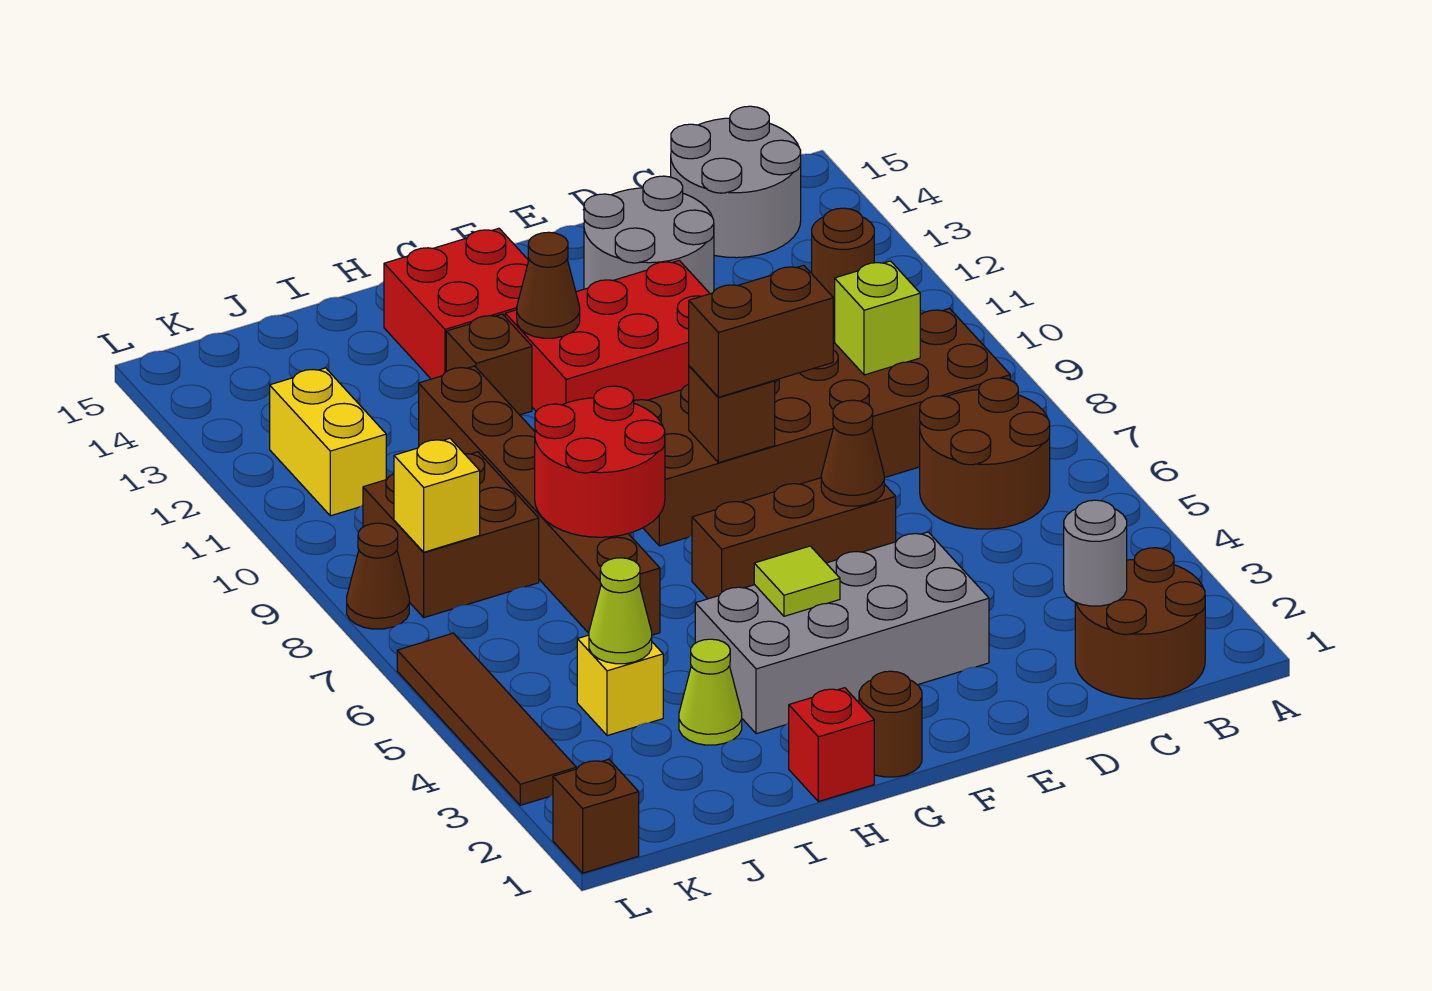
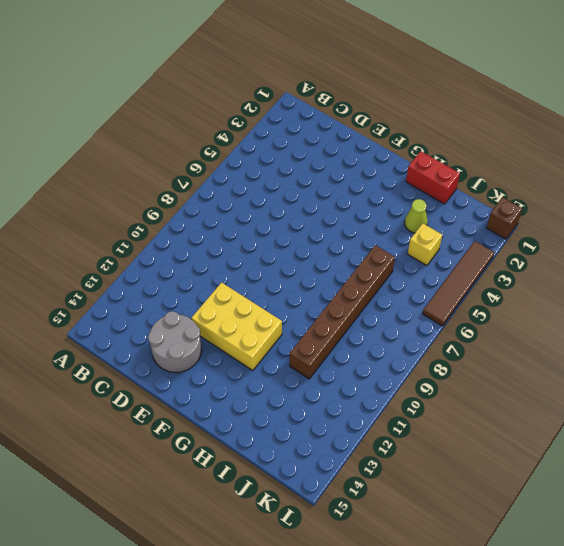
yellow brick E11:G12 level 1 -> red brick E11:G12 level 1
red brick H1:I1 level 1 -> red brick H1 level 1
none -> brown round brick B1:C2 level 1
none -> brown round brick B6:C7 level 1
none -> brown brick B8:G9 level 1
none -> brown round brick B12 level 1

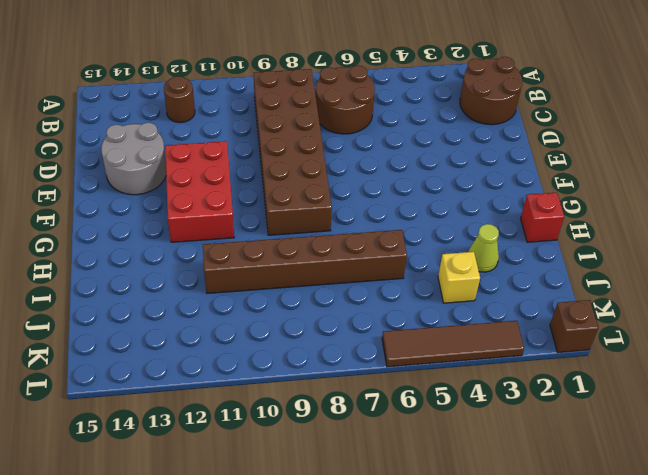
none -> grey round brick B14:C15 level 1
none -> grey brick E3:H4 level 1
none -> brown brick E6:G6 level 1
none -> brown round brick G1 level 1

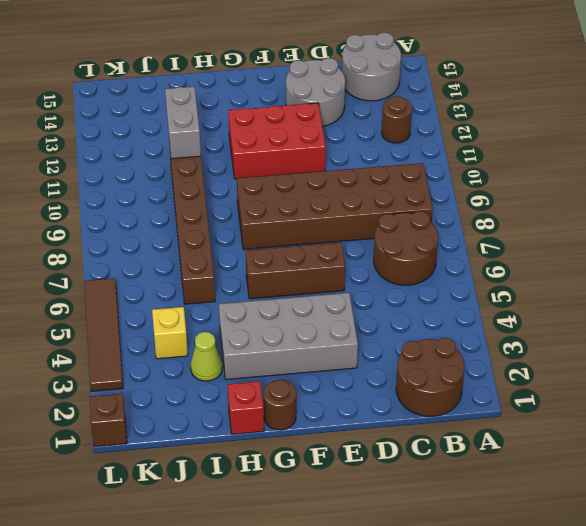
grey brick I11:I12 level 2 -> none
none -> red brick G13:H14 level 1
none -> brown brick H12 level 1
none -> brown brick J8:K9 level 1
none -> yellow brick K11:K12 level 1

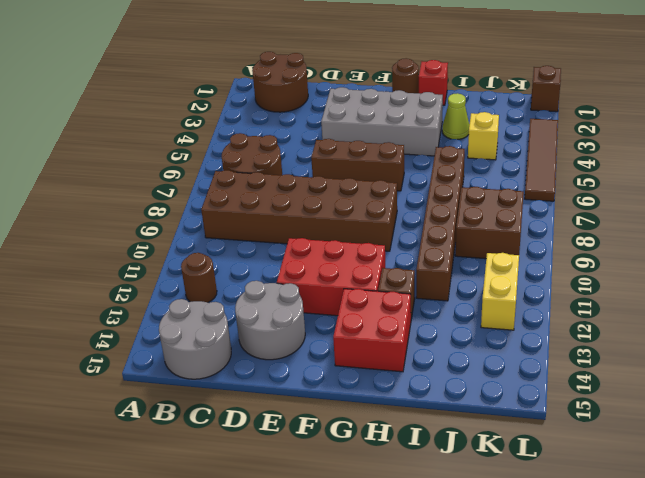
none -> brown cone L8 level 1
none -> grey round brick C2 level 2
none -> lime brick C9 level 2
none -> brown cone E6 level 2

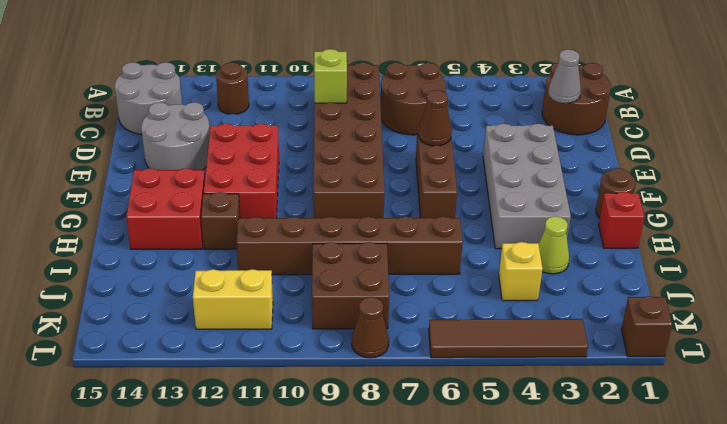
grey cone C2 level 2 -> grey round brick C2 level 2
none -> brown brick F8 level 2
none -> lime tile G4 level 2
none -> brown cone G12 level 2
none -> red round brick H7:I8 level 2

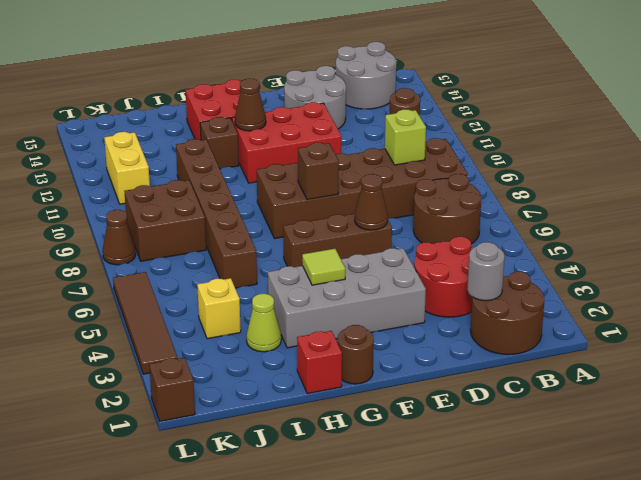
red round brick C3:D4 level 1 -> red round brick H7:I8 level 2
none -> lime cone J4 level 2
none -> yellow brick K8 level 2
none -> brown brick E8:F8 level 3

